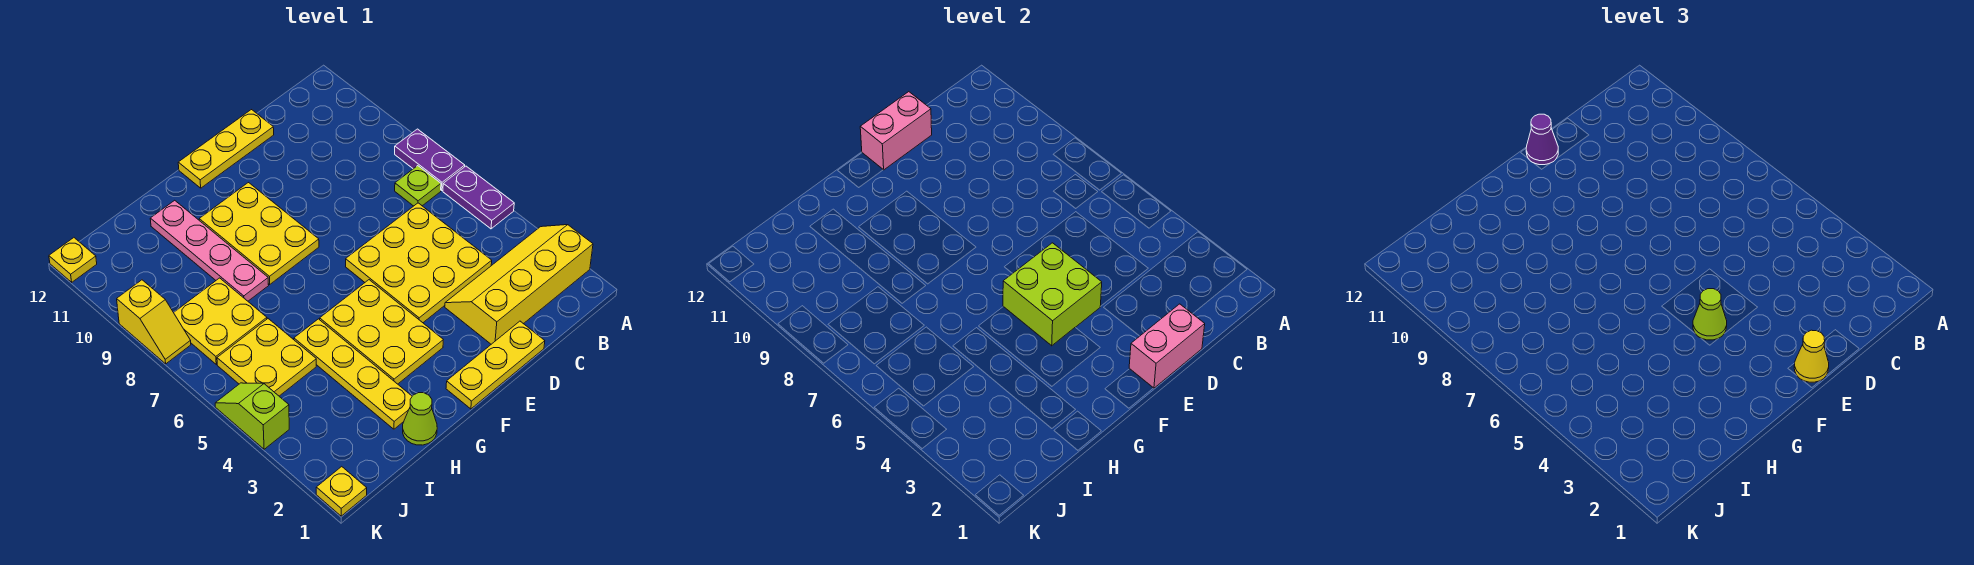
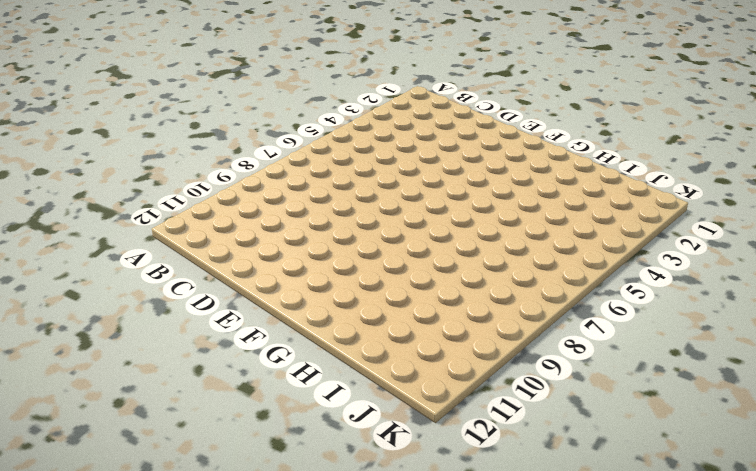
none -> yellow slope A2:D3 level 1 top 2
none -> purple plate A5:A6 level 1
none -> purple plate A7:A8 level 1

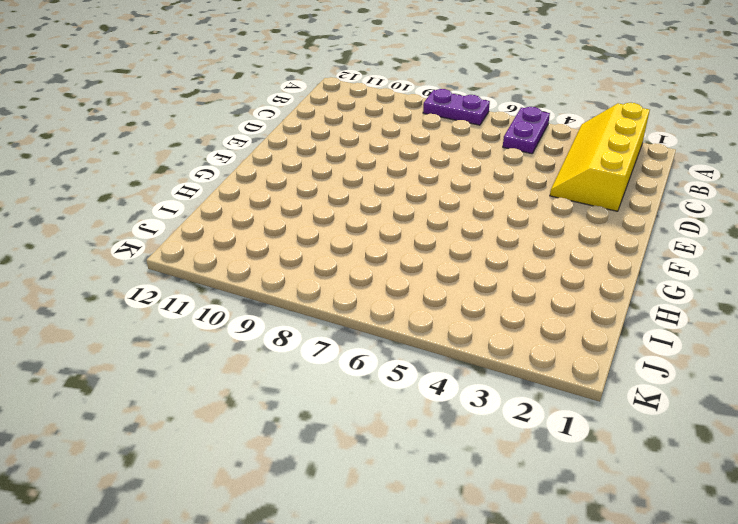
purple plate A5:B5 level 1 -> purple plate A5:A6 level 1
none -> lime plate B7 level 1
none -> yellow plate C4:E6 level 1
none -> yellow plate D1:F1 level 1

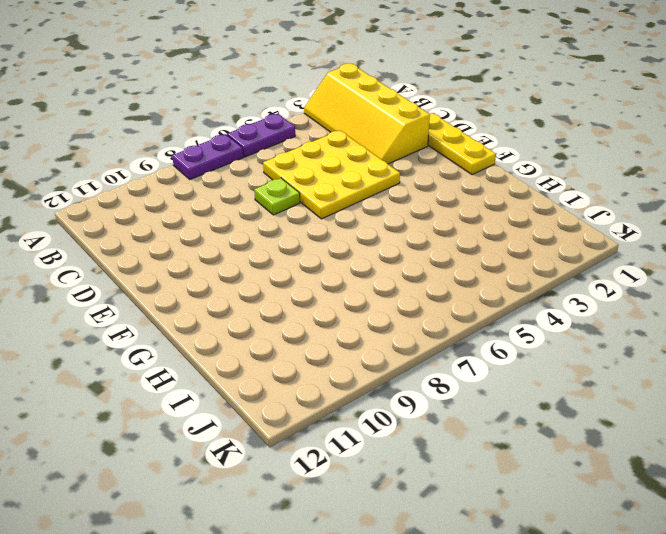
lime plate D7 level 1 -> lime plate B7 level 1
none -> yellow plate D12:F12 level 1
none -> yellow plate F3:G5 level 1
none -> yellow plate F8:G10 level 1

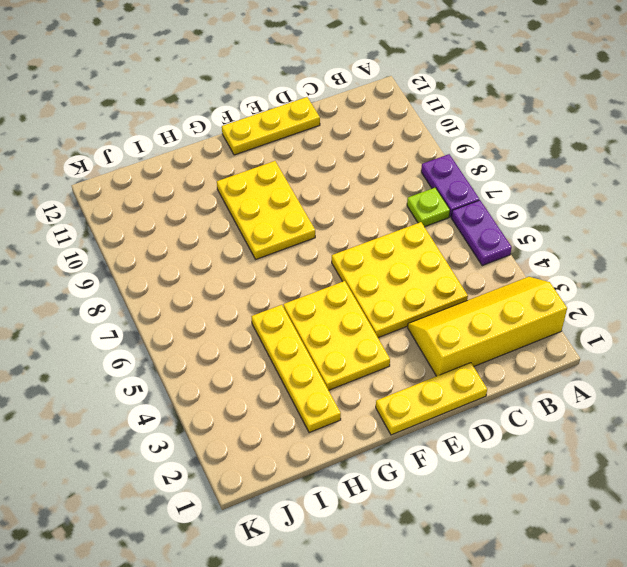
none -> lime cone H1 level 1
none -> pink plate H8:H11 level 1
none -> yellow plate I5:J6 level 1

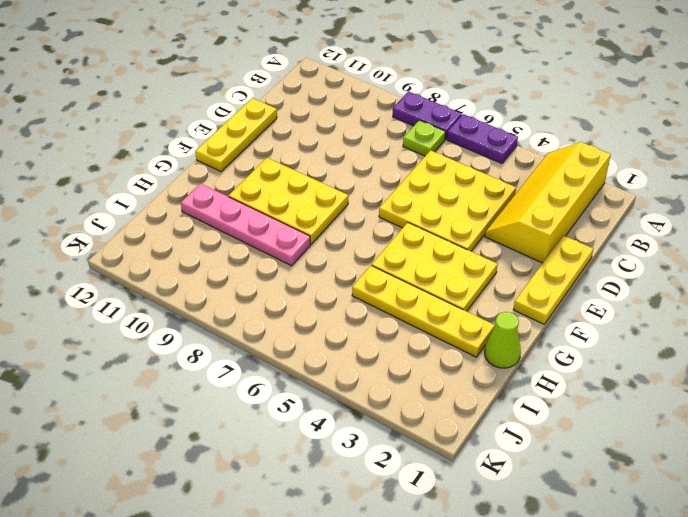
none -> yellow plate I5:J6 level 1
none -> yellow plate I7:J8 level 1
none -> yellow plate K1 level 1

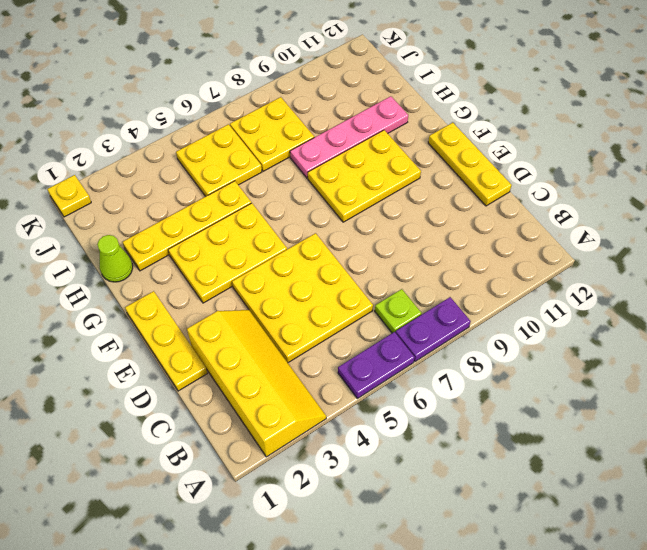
none -> lime slope K4:K5 level 1 top 4
none -> yellow slope K8:K9 level 1 top 9
none -> yellow plate K12 level 1

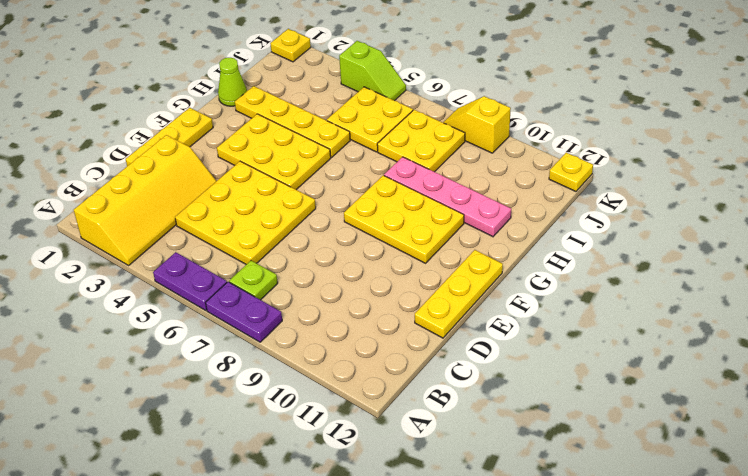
none -> pink brick D1:E1 level 2
none -> pink brick D12:E12 level 2
none -> lime brick E4:F5 level 2

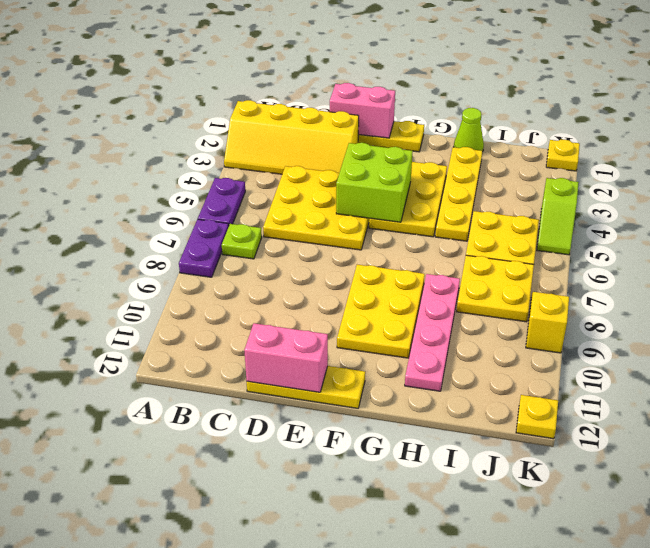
none -> yellow cone E1 level 3
none -> purple cone E12 level 3
none -> lime cone F4 level 3

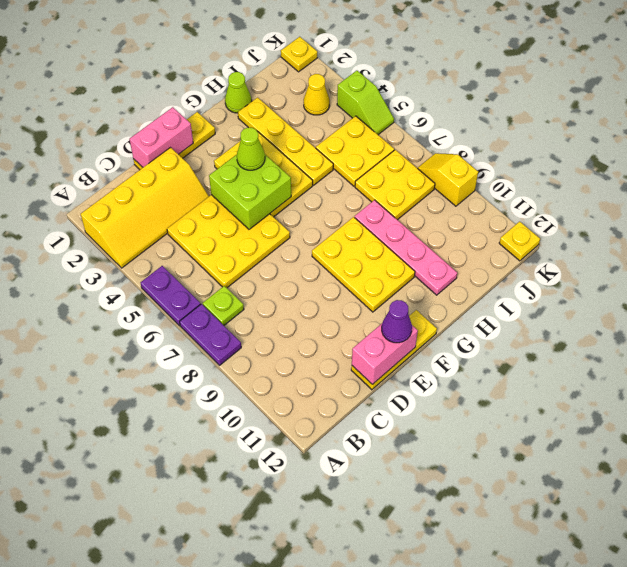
yellow cone J3 level 1 -> yellow cone E1 level 3

